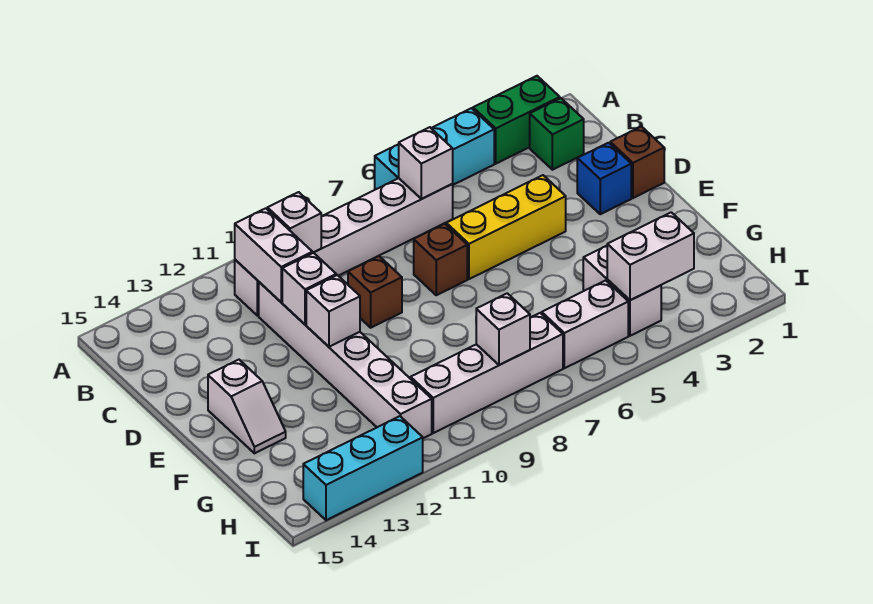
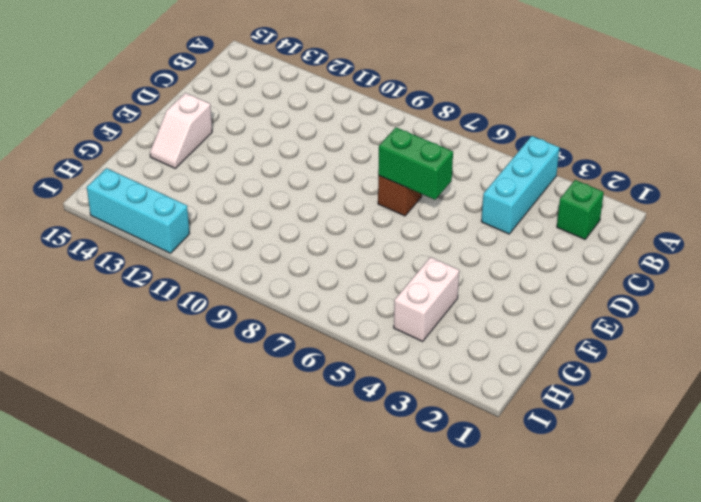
cyan brick A4:C4 level 1 -> cyan brick A4:A6 level 1
green brick D6:D7 level 2 -> green brick A2:A3 level 1
none -> white brick B6:B11 level 1
none -> white brick C11:H11 level 1
none -> brown brick D1 level 1

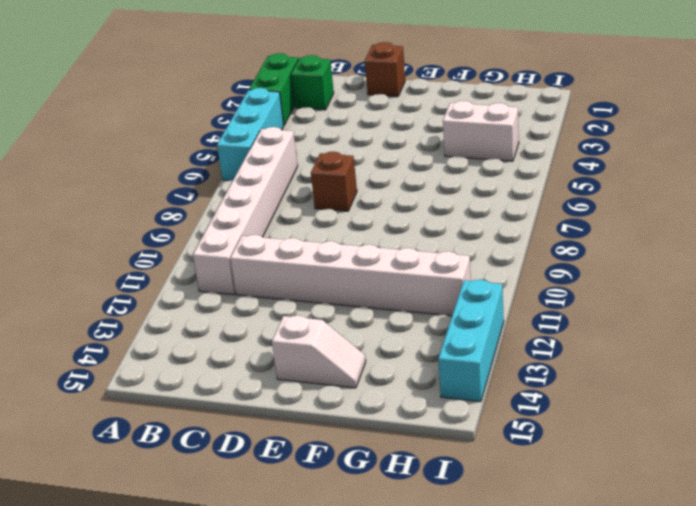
none -> blue brick D2 level 1
none -> yellow brick D4:D6 level 1
none -> brown brick D9 level 1

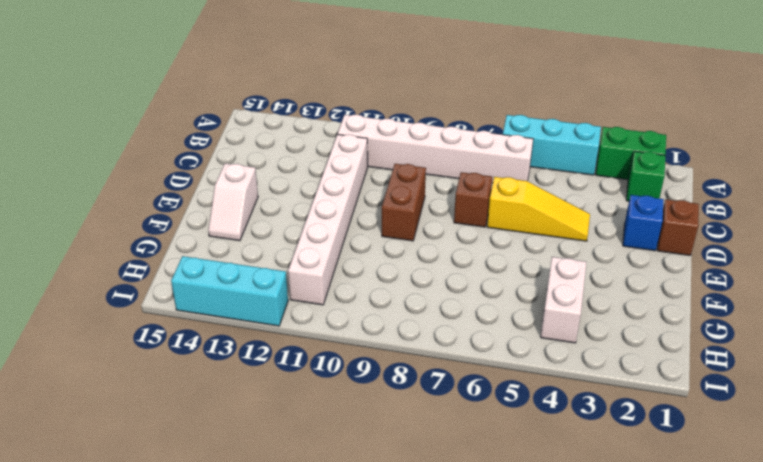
yellow slope D4:D6 level 1 top 6 -> yellow brick D4:D6 level 1
brown brick D9:E9 level 1 -> brown brick D9 level 1
none -> white brick H5:H6 level 1
none -> white brick H7:H10 level 1
none -> white brick B6 level 2

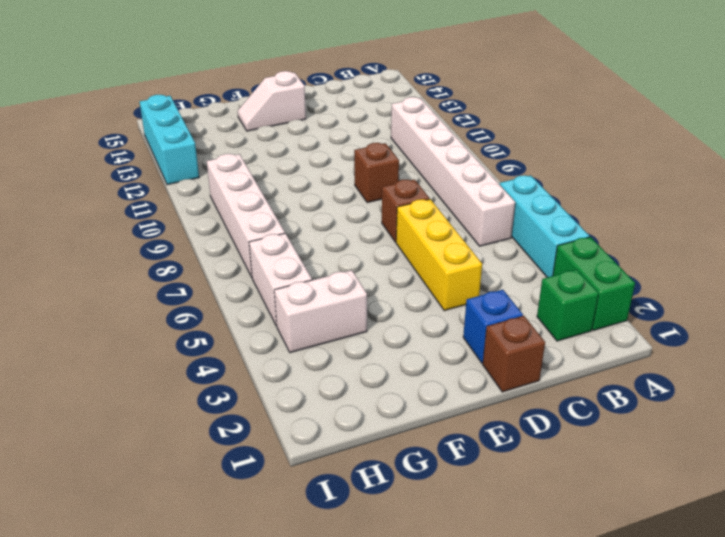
none -> white brick C11:H11 level 1
none -> white brick B6 level 2
none -> white brick B10 level 2

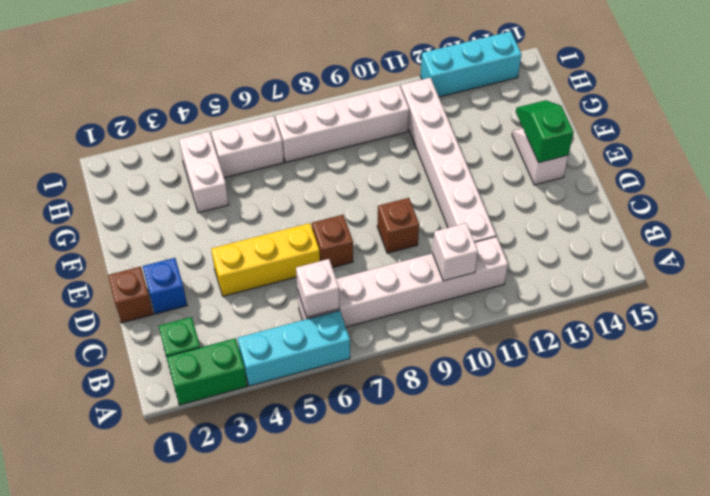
green slope E14:F14 level 2 top E -> none
none -> white brick B11:C11 level 2
none -> white brick D11 level 2
none -> white brick E11 level 2

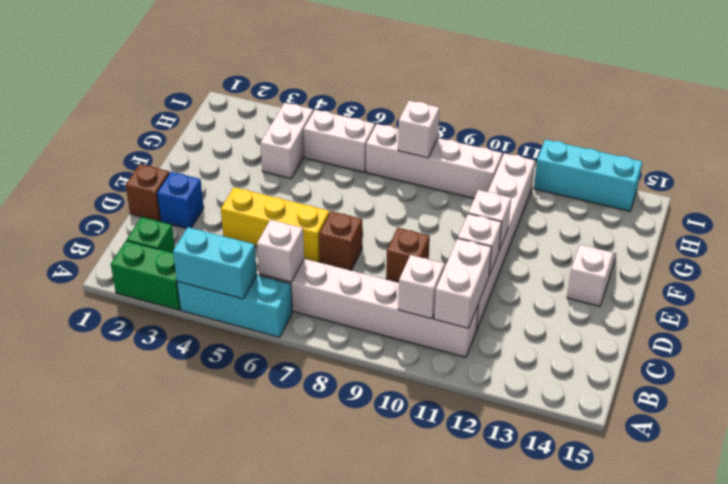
cyan brick A4:A5 level 2 -> none
none -> white brick H3:H4 level 2

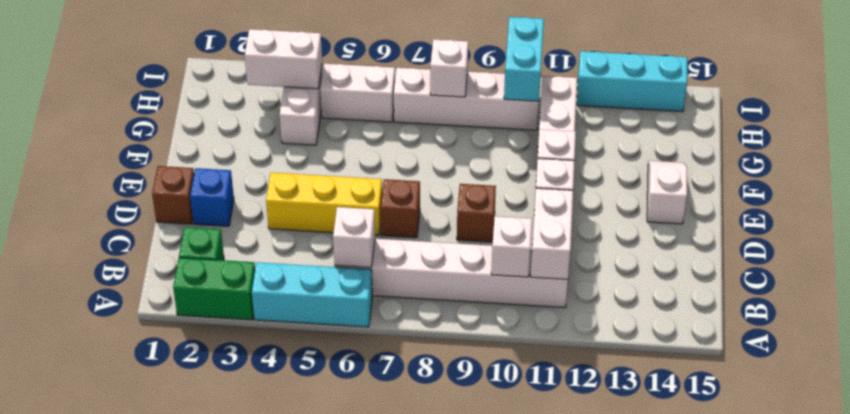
cyan brick H10:I10 level 2 -> none

